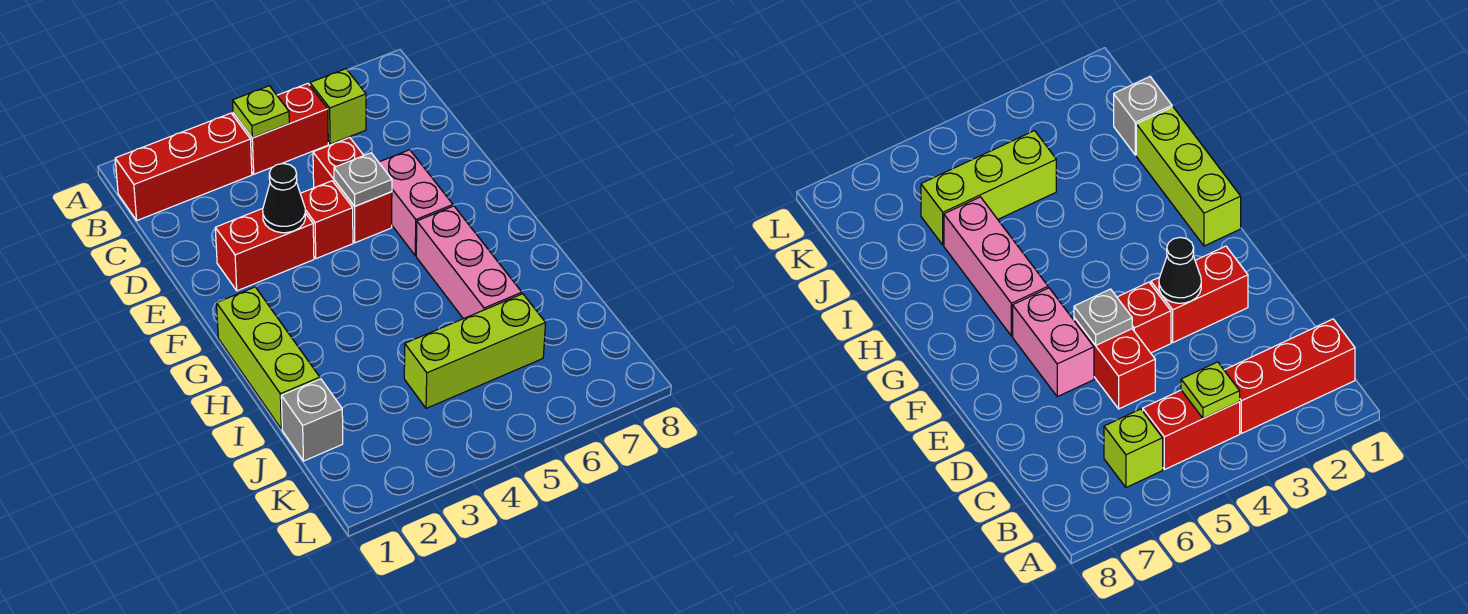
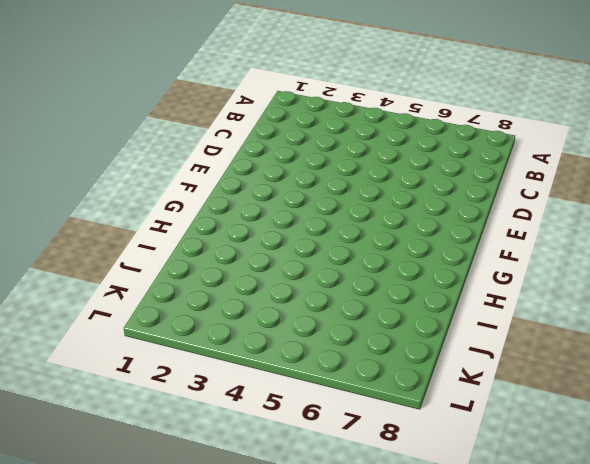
none -> red brick B1:B3 level 1
none -> red brick B4:B5 level 1
none -> lime brick B6 level 1

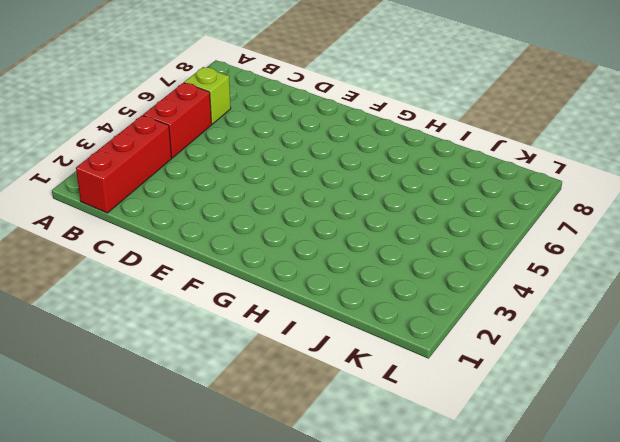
none -> red brick D5:E5 level 1
none -> red brick E2:E3 level 1
none -> red brick E4 level 1

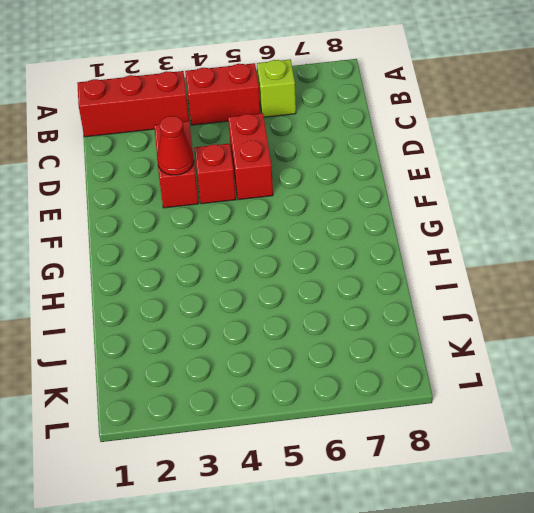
red brick D3:E3 level 1 -> red brick E2:E3 level 1
red cone E3 level 2 -> black cone E3 level 2
none -> pink brick E6:F6 level 1
none -> lime brick G1:I1 level 1
none -> pink brick G6:I6 level 1

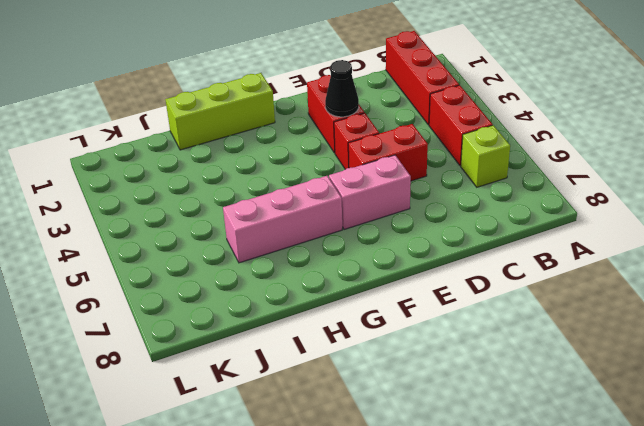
none -> grey brick J1 level 1
none -> lime brick J4:J6 level 1
none -> lime plate B4 level 2

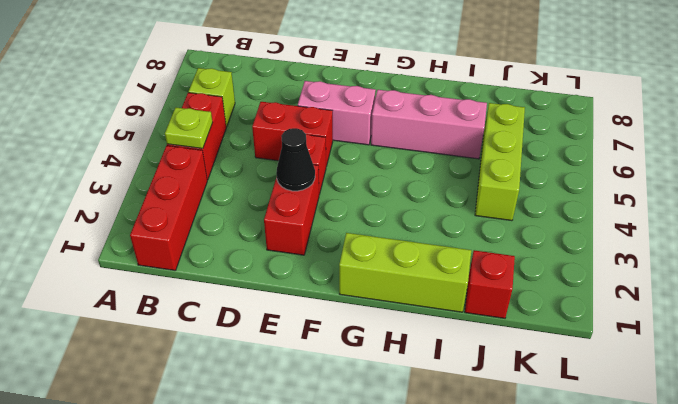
red brick J1 level 1 -> grey brick J1 level 1
none -> grey plate E5 level 2

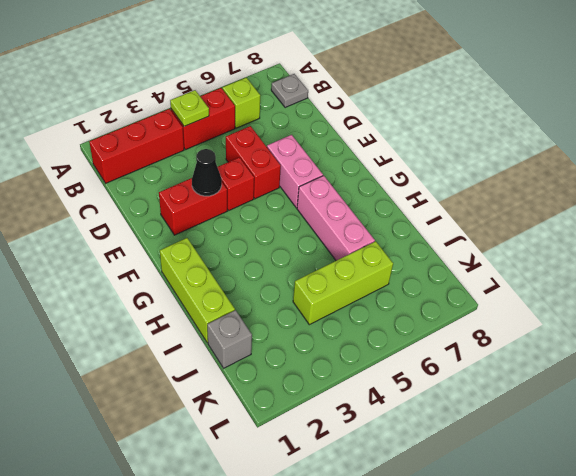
grey plate B8 level 1 -> grey plate E5 level 2

